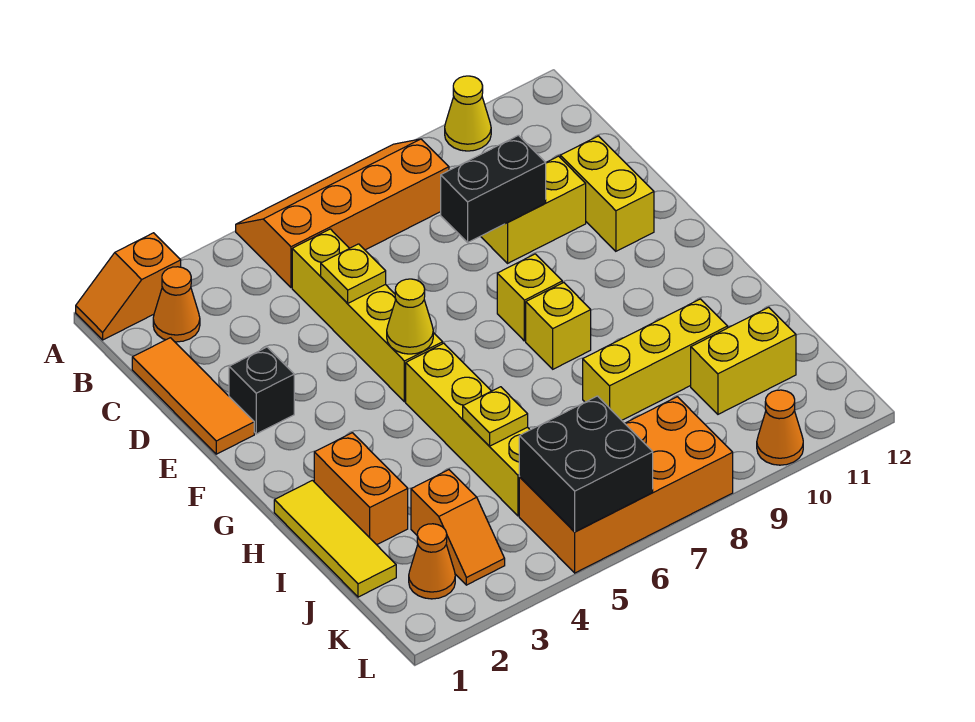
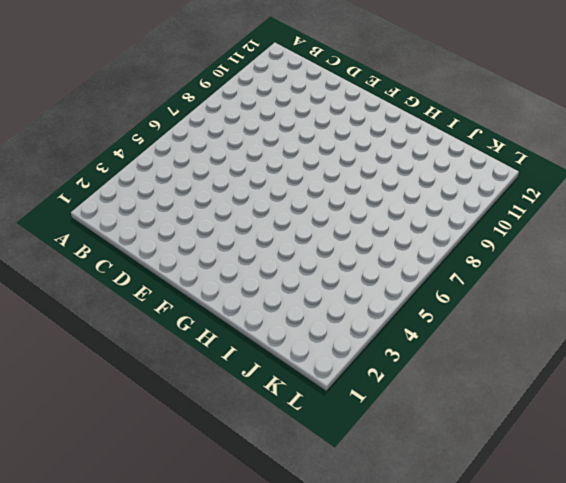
none -> orange slope A1:A2 level 1 top 2
none -> orange slope A5:B8 level 1 top B
none -> yellow cone A10 level 1

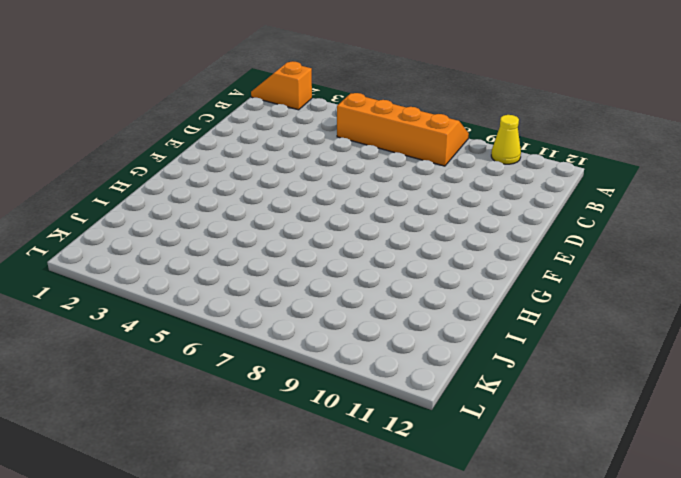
none -> orange cone B2 level 1
none -> orange tile C1:E1 level 1
none -> yellow brick C5:F5 level 1

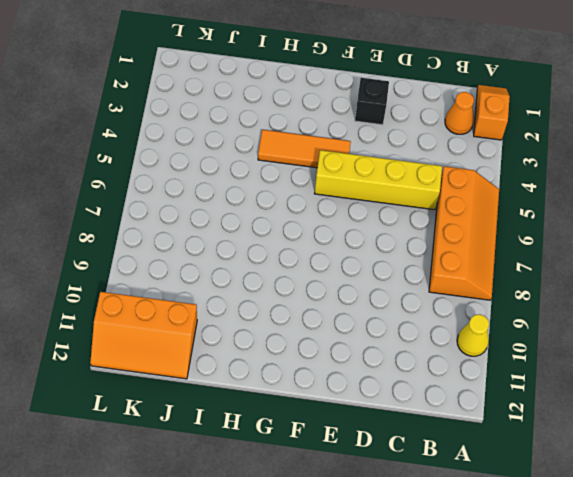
orange tile F4:H4 level 1 -> orange tile C1:E1 level 1
orange slope J11:L12 level 1 top 11 -> yellow brick J10:J11 level 1
none -> yellow brick D9:D10 level 1
none -> yellow brick D11:E11 level 1
none -> yellow brick F8 level 1

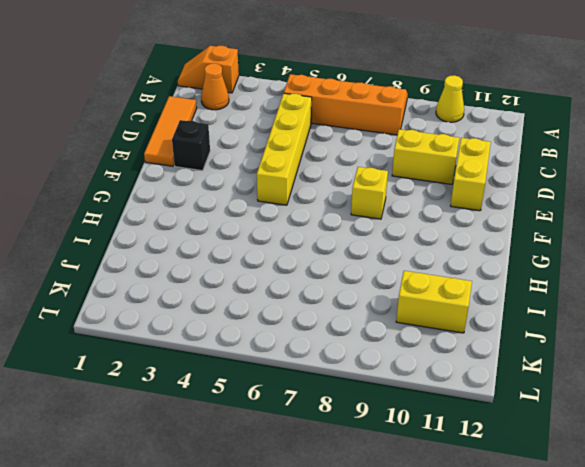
none -> yellow brick G5:J5 level 1
none -> yellow brick G8 level 1
none -> yellow tile H1:J1 level 1

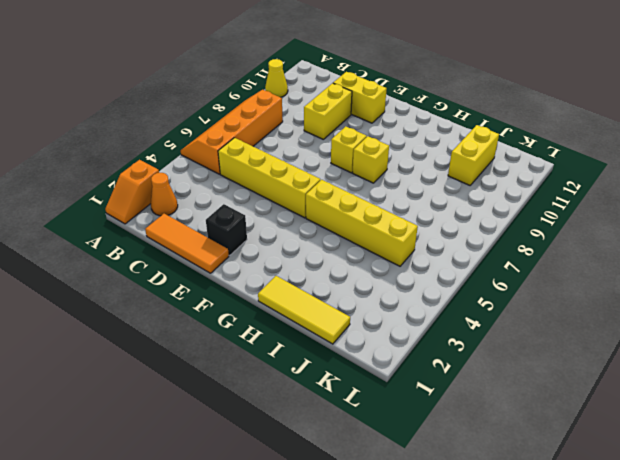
none -> orange brick H2:I2 level 1
none -> yellow brick I8:I10 level 1
none -> orange slope J3:K3 level 1 top J

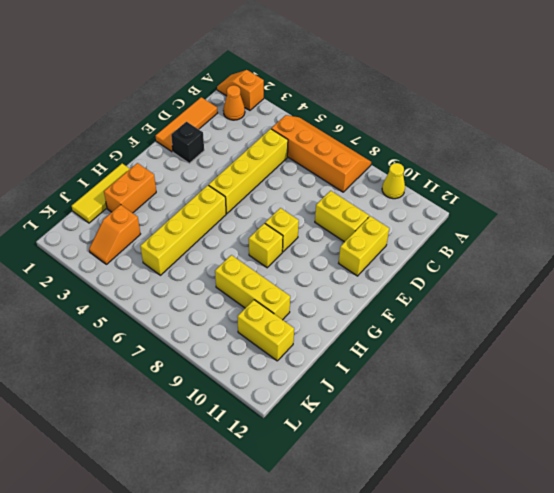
none -> orange cone K2 level 1
none -> orange brick K5:L8 level 1
none -> orange cone L10 level 1

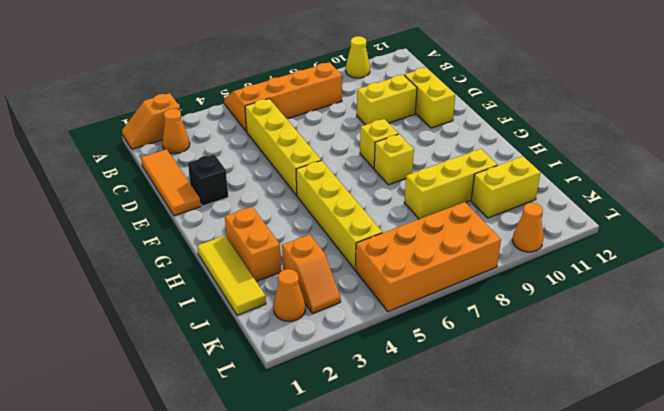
none -> yellow plate D5 level 2
none -> black brick D8:D9 level 2
none -> yellow cone F5 level 2

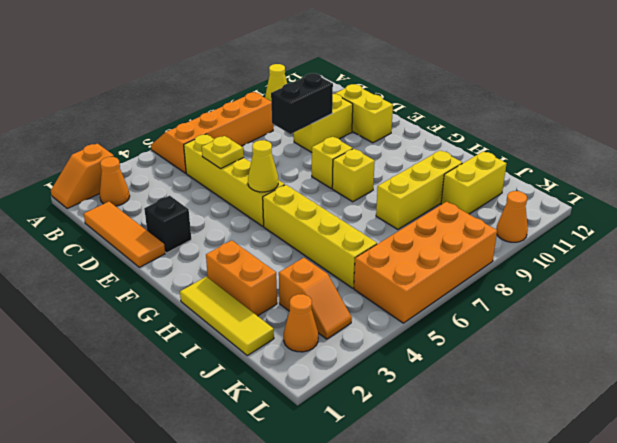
none -> yellow plate I5 level 2
none -> black brick K5:L6 level 2

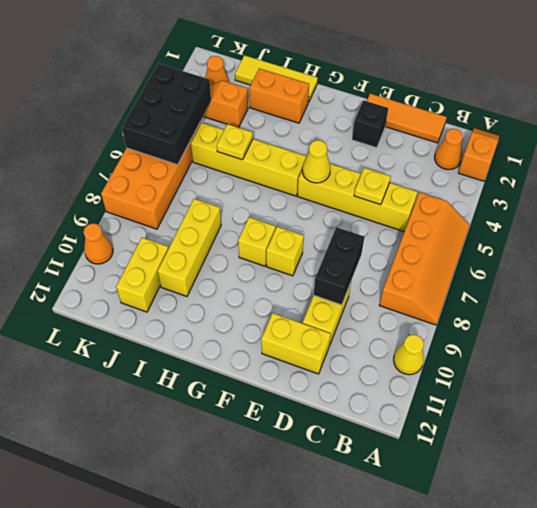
black brick K4:L6 level 2 -> black brick K5:L6 level 2

